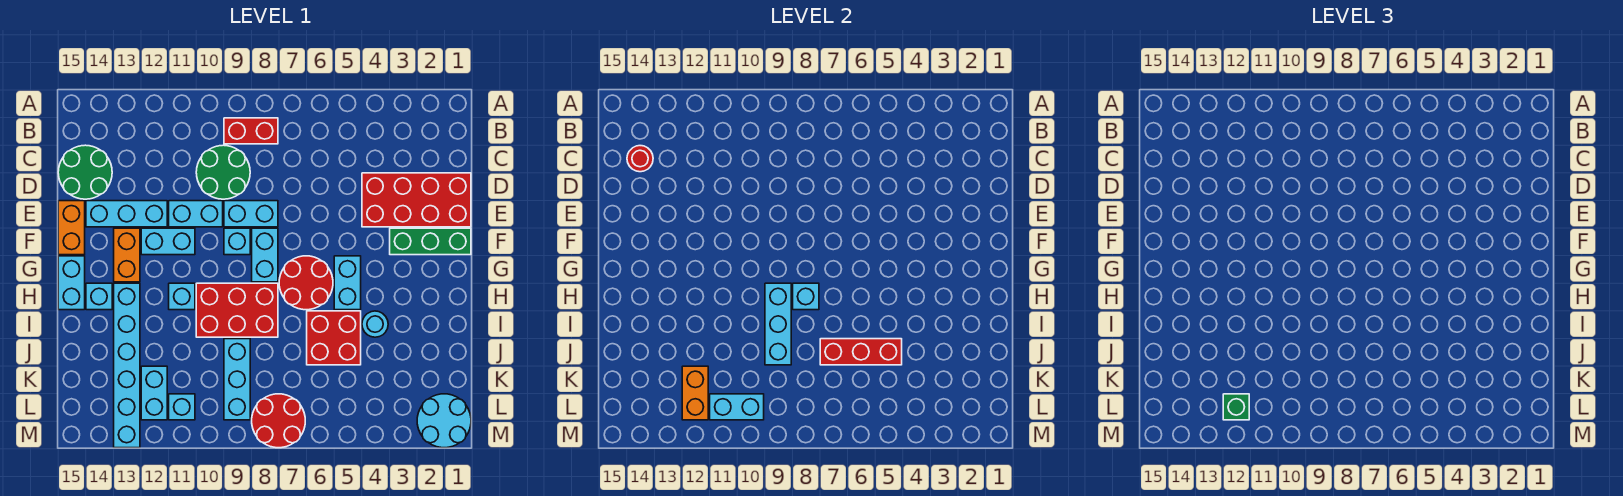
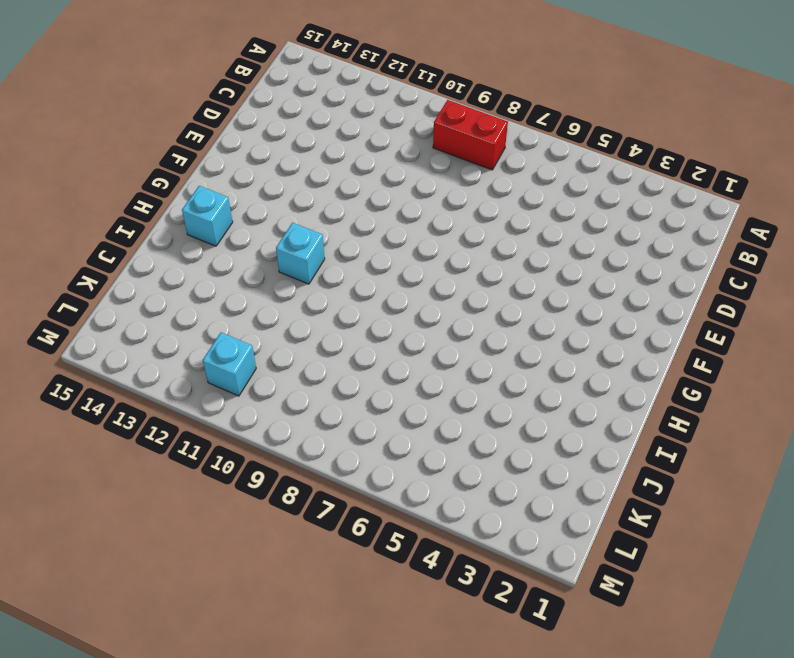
none -> green round brick C9:D10 level 1
none -> green round brick C14:D15 level 1
none -> red brick D1:E4 level 1
none -> cyan brick E8:E9 level 1

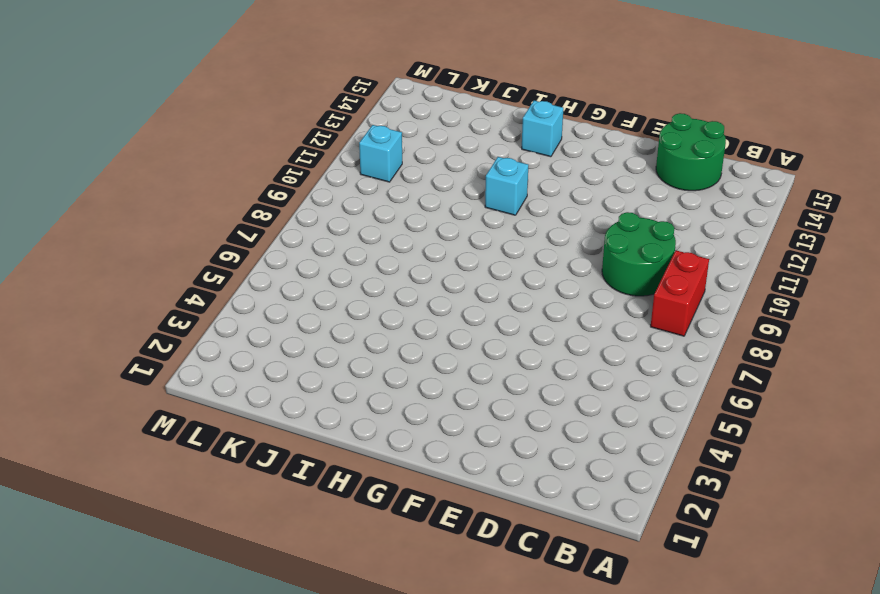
none -> red brick D1:E4 level 1
none -> cyan brick E8:E9 level 1
none -> cyan brick E10:E11 level 1
none -> cyan brick E12:E14 level 1

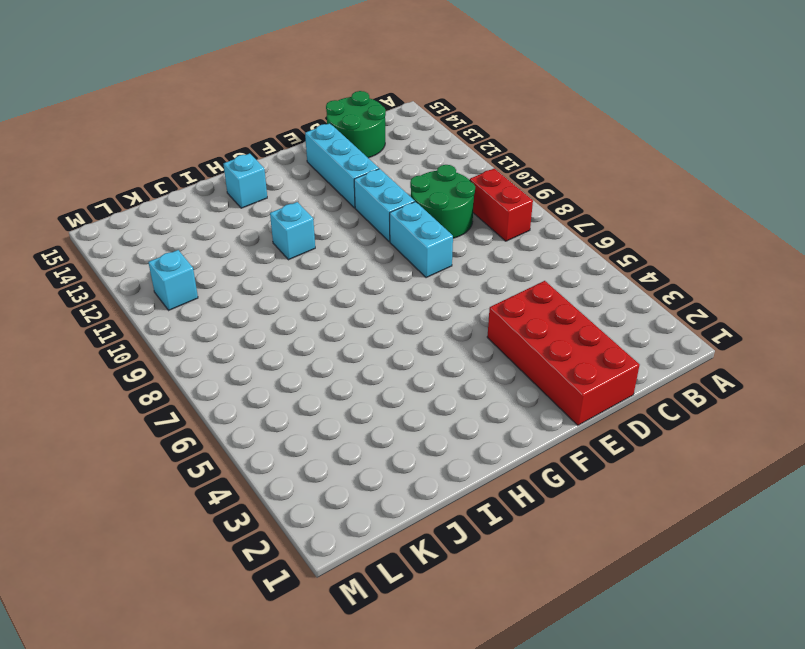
none -> orange brick E15:F15 level 1
none -> green brick F1:F3 level 1
none -> cyan brick F8:G8 level 1
none -> cyan brick F9 level 1

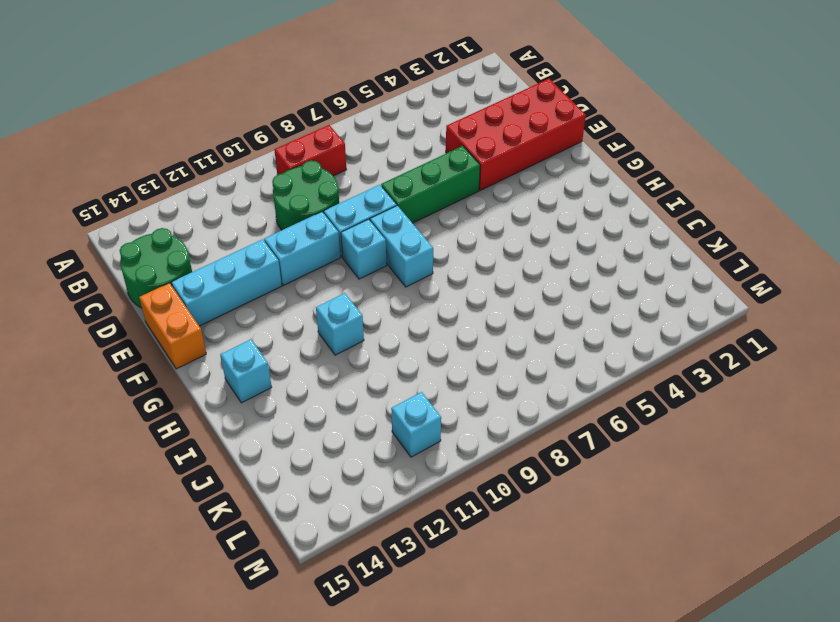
green brick E5:E7 level 1 -> green brick F1:F3 level 1
none -> cyan brick F11:F12 level 1
none -> orange brick F13:G13 level 1
none -> cyan brick G5:H5 level 1
none -> red round brick G6:H7 level 1

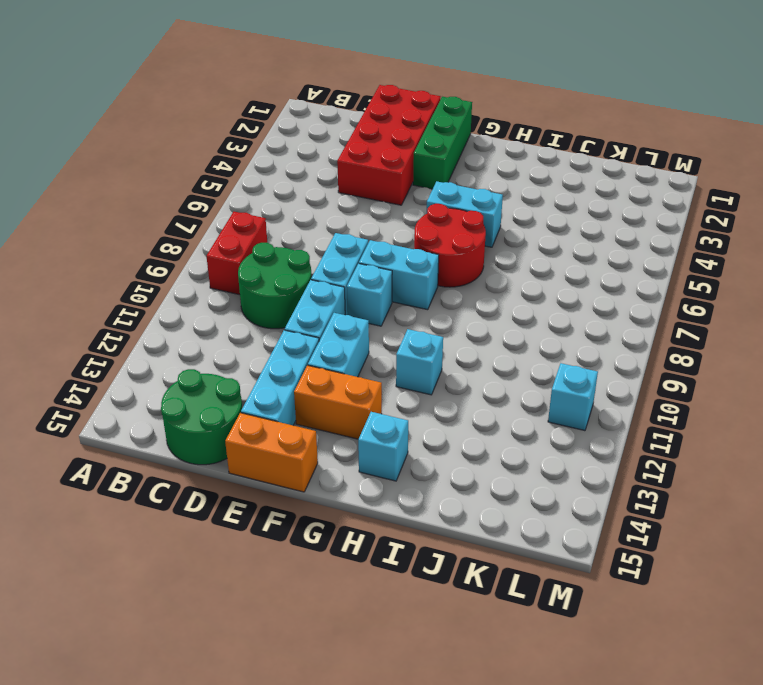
none -> cyan brick G15:H15 level 1
none -> red brick H8:I10 level 1
none -> cyan brick H13:M13 level 1
none -> cyan round brick I4 level 1

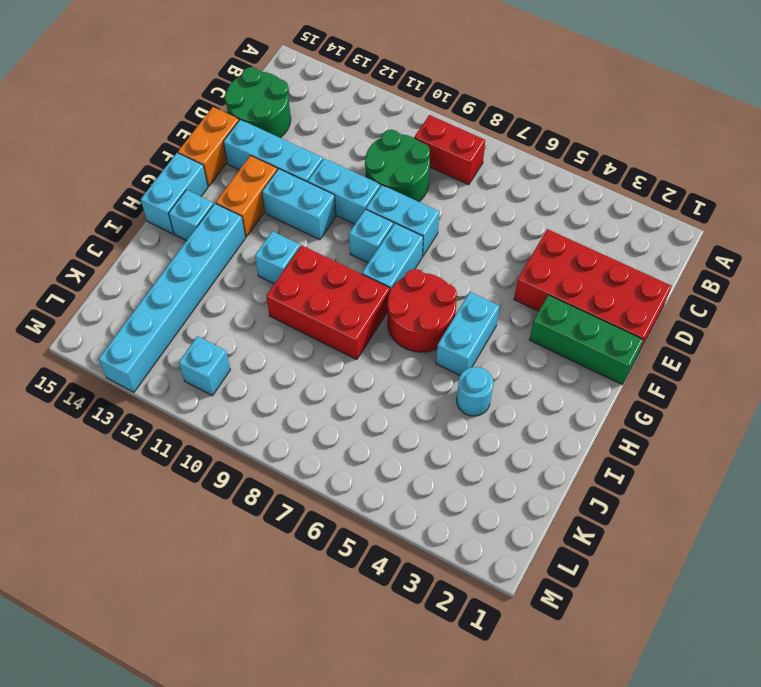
none -> red brick I5:J6 level 1
none -> cyan brick J9:L9 level 1
none -> cyan brick K12:L12 level 1
none -> cyan round brick L1:M2 level 1

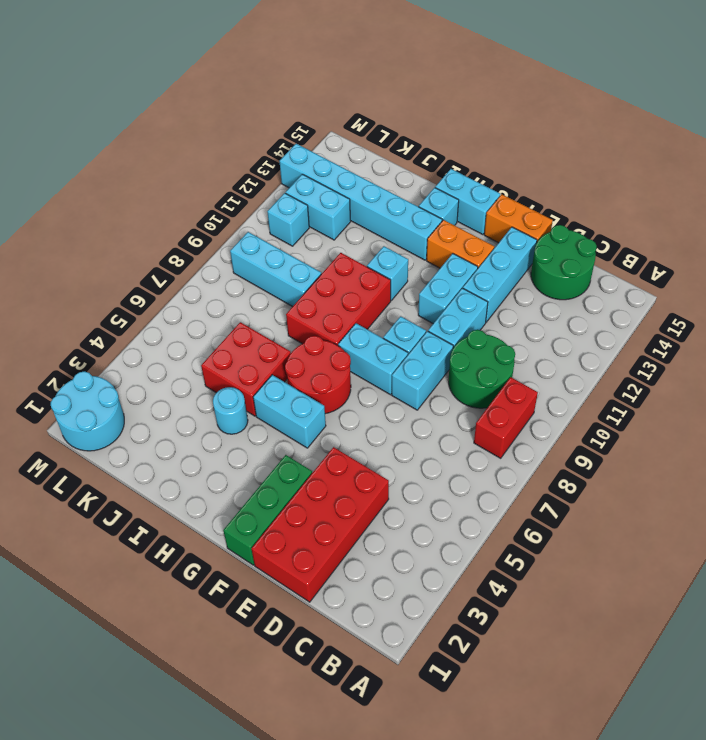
none -> red round brick L7:M8 level 1
none -> red round brick C14 level 2
none -> cyan brick H8 level 2
none -> cyan brick H9:J9 level 2

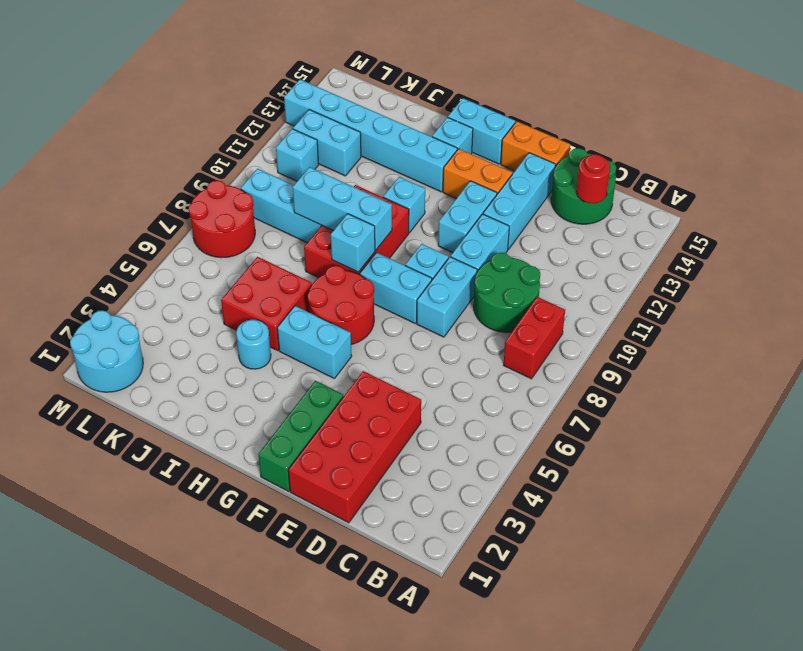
none -> red brick J5:J7 level 2
none -> orange brick K12:L12 level 2
none -> cyan brick L10:L11 level 2
none -> green brick L12 level 3

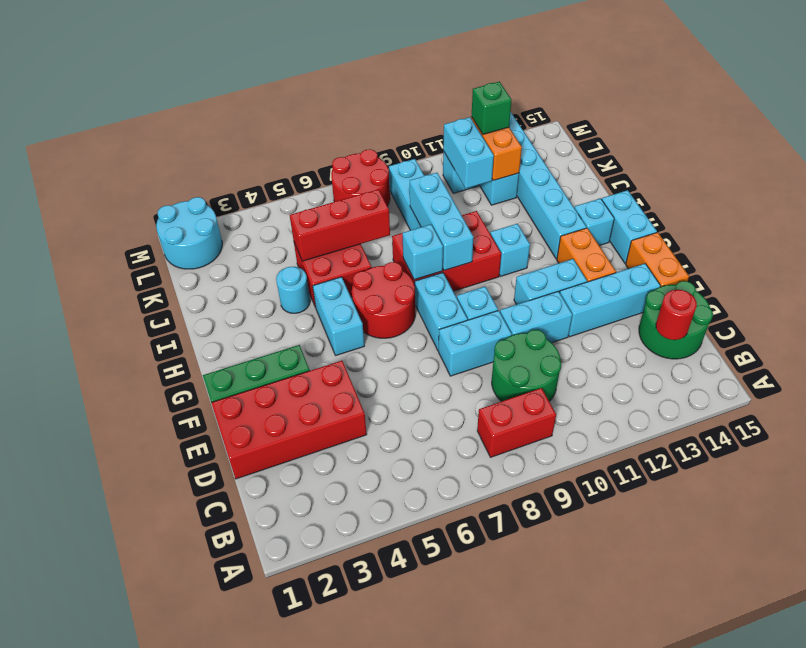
cyan brick K11:L11 level 2 -> cyan brick L10:L11 level 2

